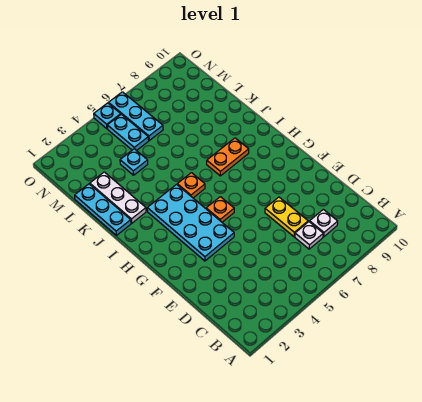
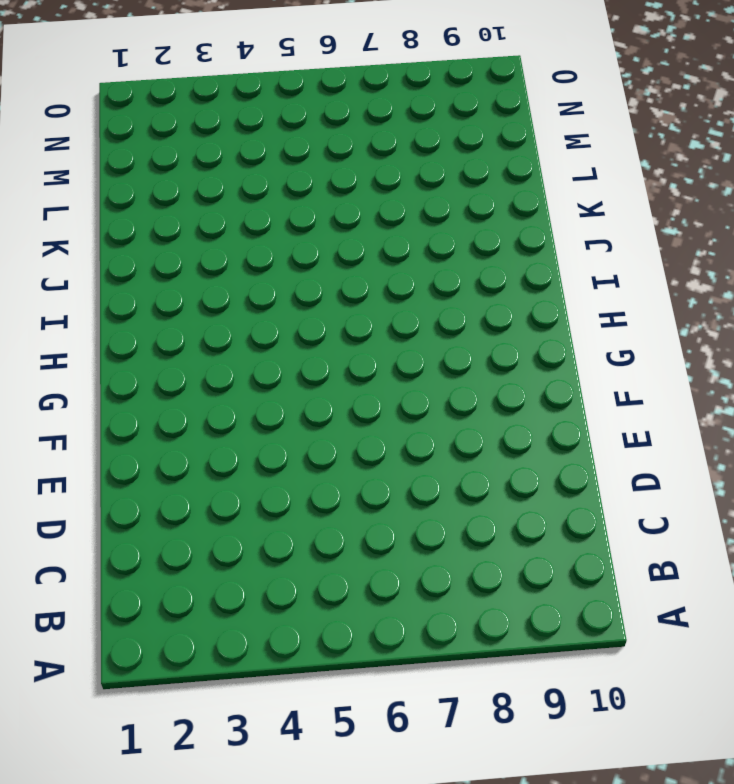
none -> white plate C7 level 1
none -> white plate C8 level 1
none -> yellow plate D7:E7 level 1

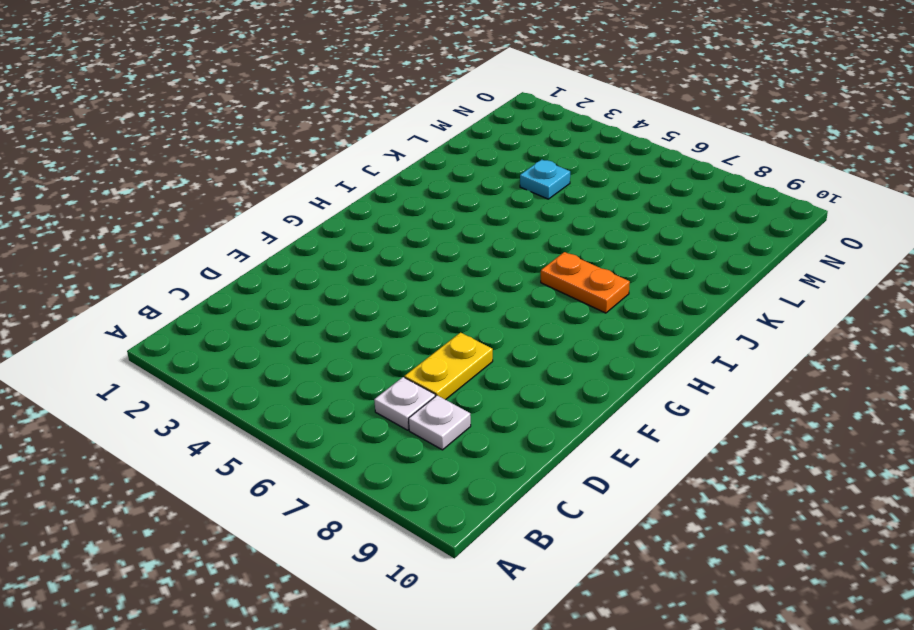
none -> cyan plate F3:I4 level 1
none -> orange plate G5 level 1
none -> orange plate I5 level 1

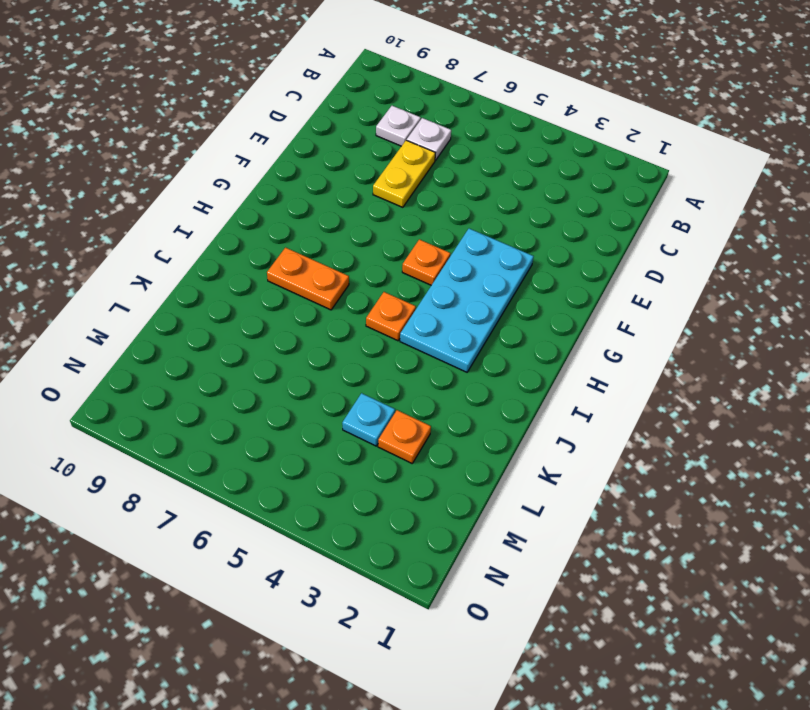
orange plate L3 level 1 -> none
none -> cyan plate J1:L1 level 1
none -> white plate J2:L2 level 1
none -> cyan plate M5:N5 level 1

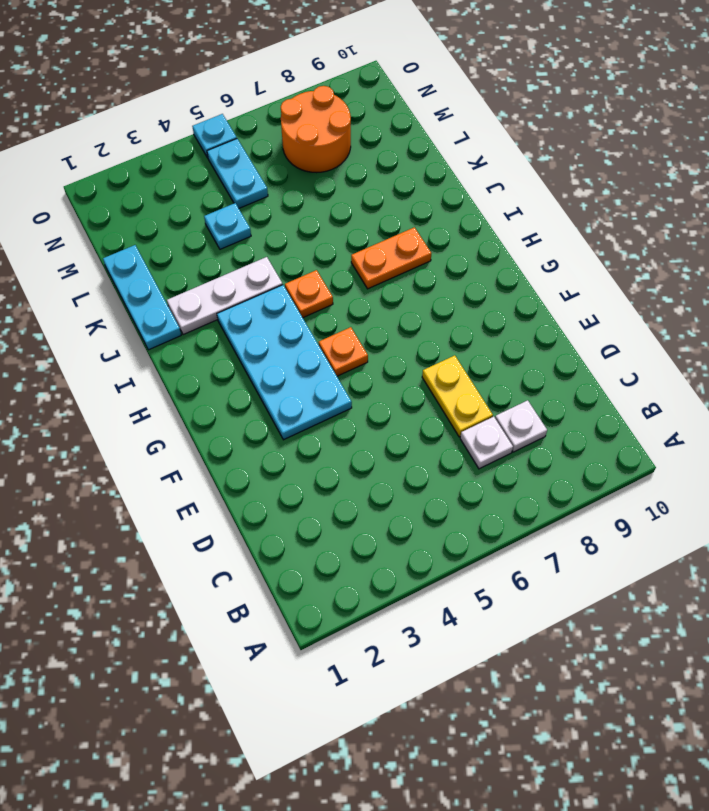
white plate J2:J4 level 1 -> white plate J2:L2 level 1
orange round brick M7:N8 level 1 -> none
none -> cyan plate M6:O6 level 1

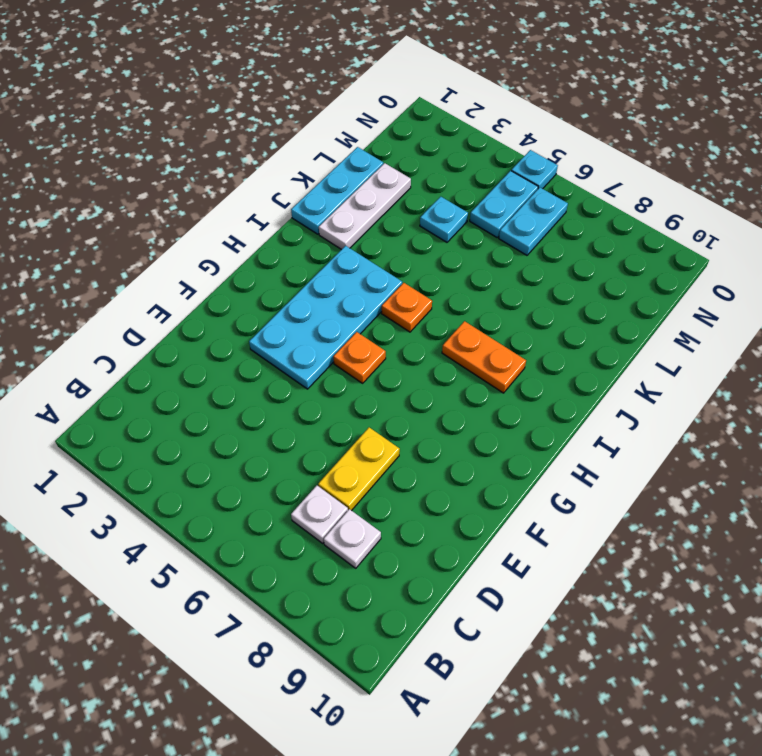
cyan plate M6:N6 level 1 -> cyan plate M6:O6 level 1

